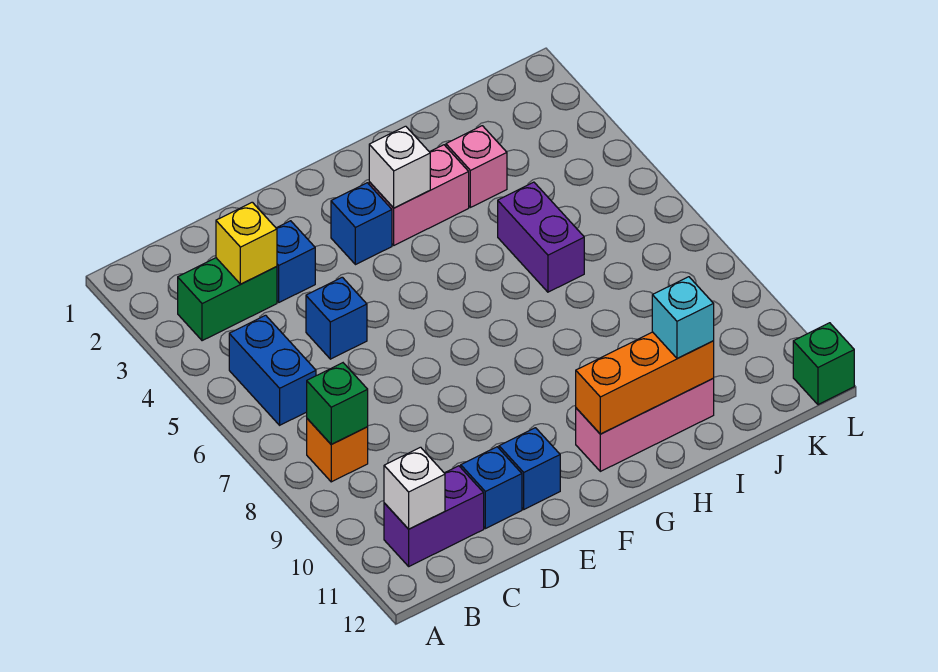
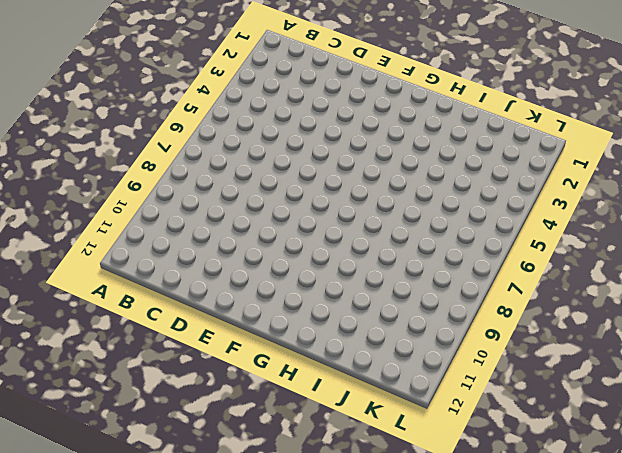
none -> green brick B3:C3 level 1
none -> blue brick B5:B6 level 1
none -> orange brick B8 level 1

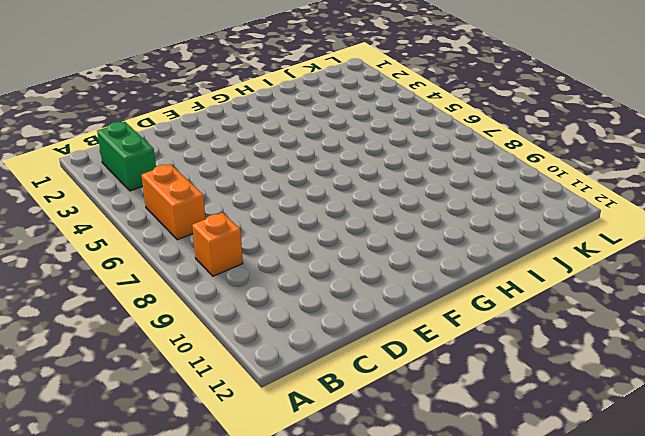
green brick B2:B3 level 1 -> green brick B3:C3 level 1
orange brick B5:B6 level 1 -> blue brick B5:B6 level 1
none -> purple brick B11:C11 level 1
none -> blue brick D3 level 1
none -> blue brick D5 level 1

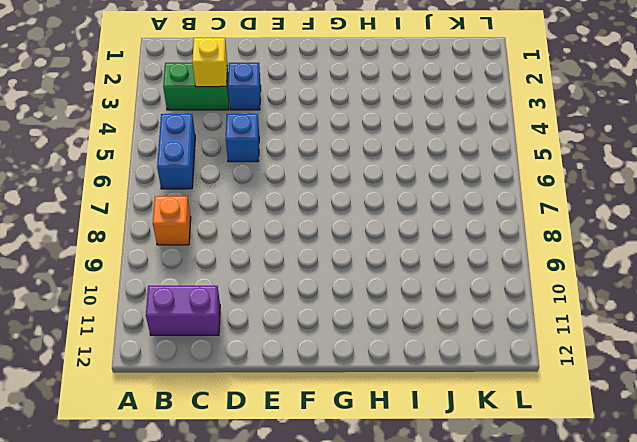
none -> blue brick D11 level 1
none -> blue brick E11 level 1
none -> blue brick F3 level 1

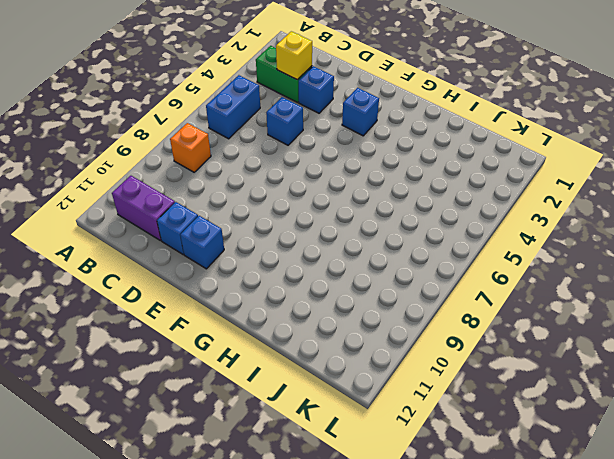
none -> pink brick G3:H3 level 1
none -> pink brick G11:I11 level 1
none -> pink brick I3 level 1

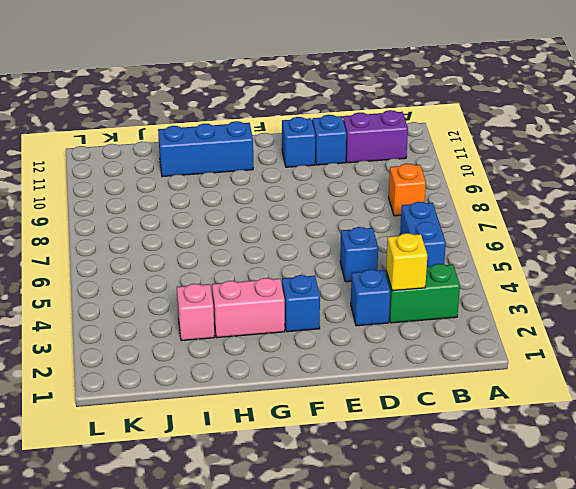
blue brick G11:I11 level 1 -> pink brick G11:I11 level 1
none -> purple brick I5:I6 level 1
none -> green brick L12 level 1
none -> green brick B8 level 2

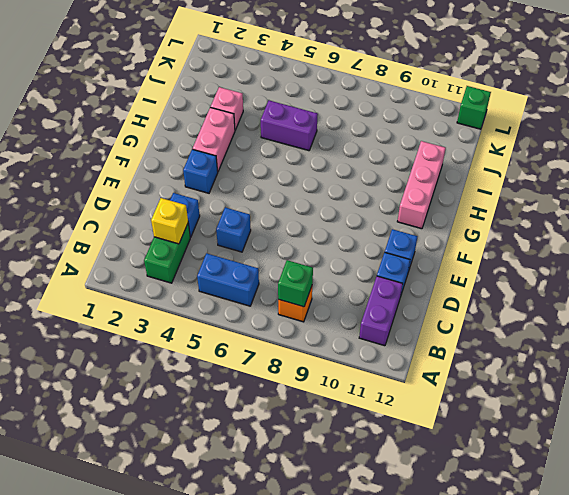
none -> white brick B11 level 2
none -> white brick G3 level 2
none -> orange brick G11:I11 level 2

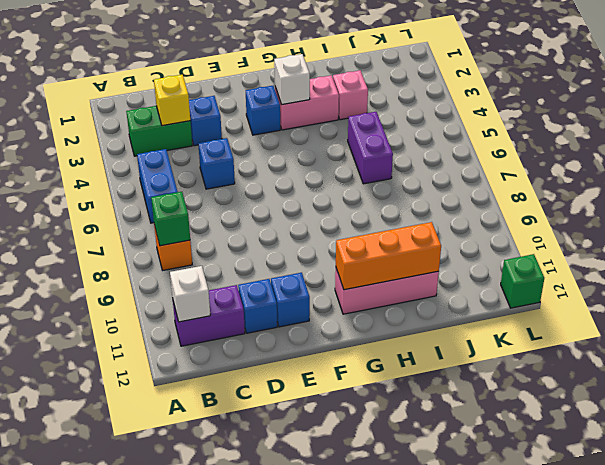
none -> cyan brick I11 level 3

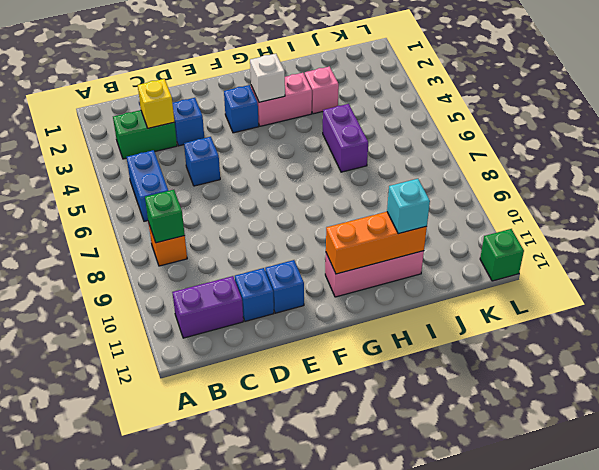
none -> white brick B11 level 2

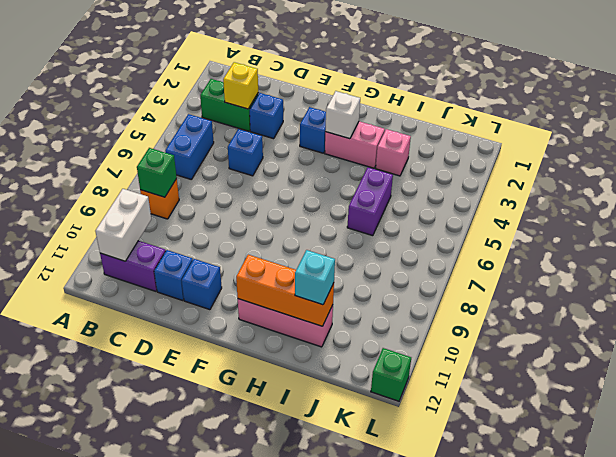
white brick B10:B11 level 2 -> white brick B11 level 2

